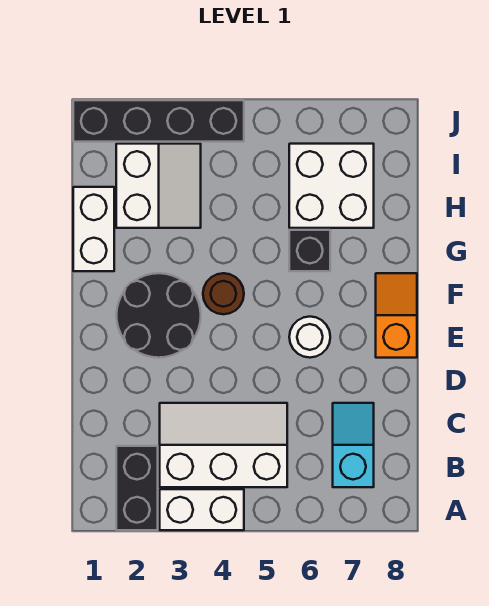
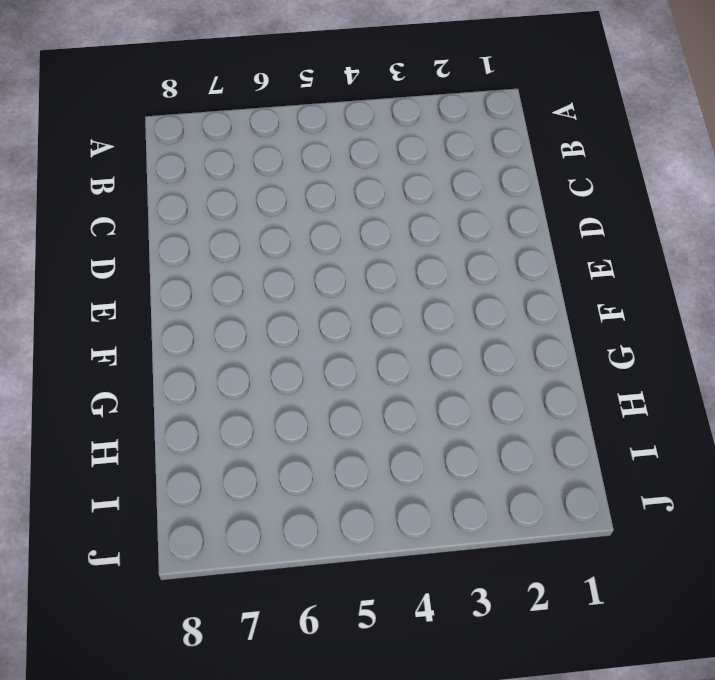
none -> black brick A2:B2 level 1
none -> white brick A3:A4 level 1
none -> white slope B3:C5 level 1 top B

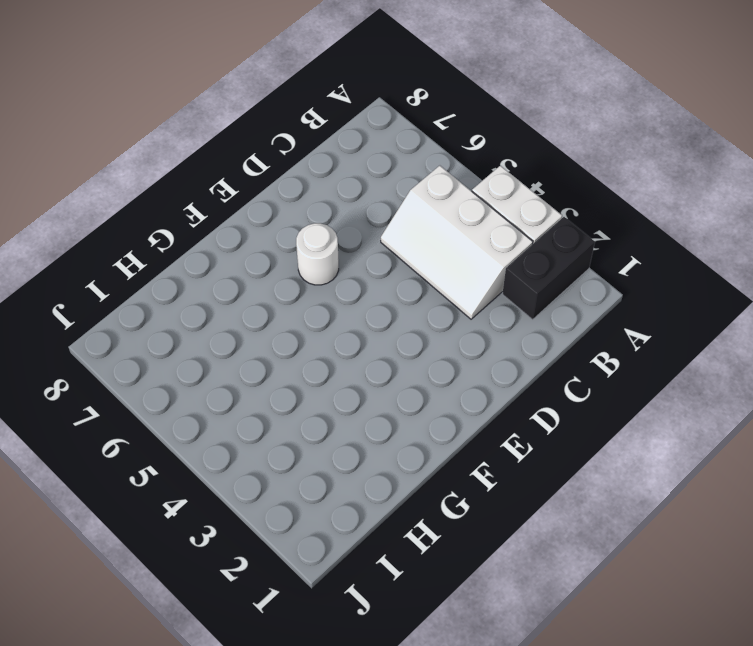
none -> cyan slope B7:C7 level 1 top B
none -> black round brick E2:F3 level 1
none -> orange slope E8:F8 level 1 top E

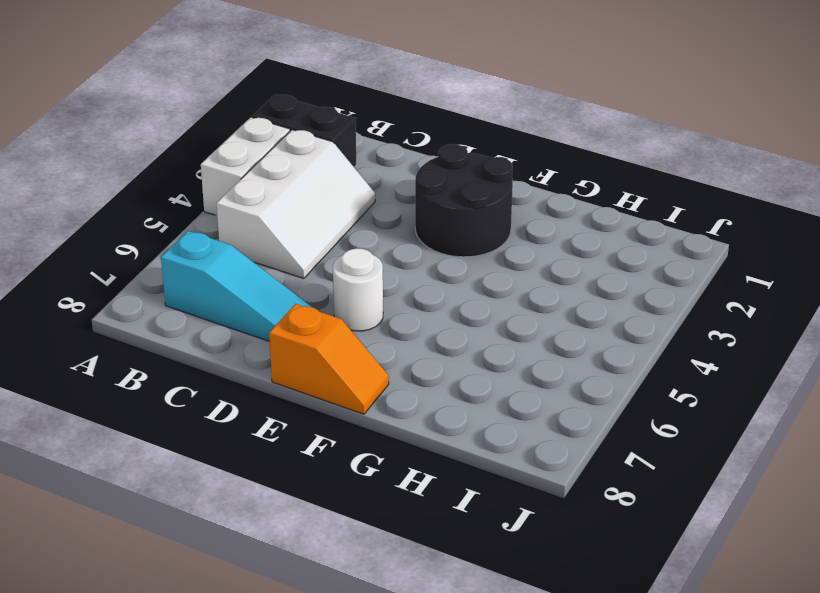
cyan slope B7:D7 level 1 top B -> cyan slope B7:C7 level 1 top B
none -> brown round brick F4 level 1
none -> white brick G1:H1 level 1
none -> black brick G6 level 1

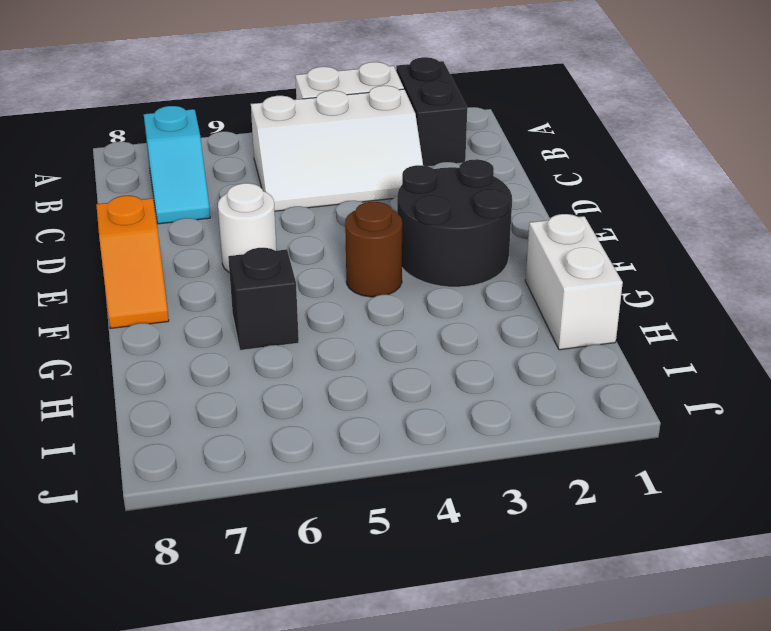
none -> white slope H2:I3 level 1 top 2
none -> white brick H6:I7 level 1
none -> black brick J1:J4 level 1

